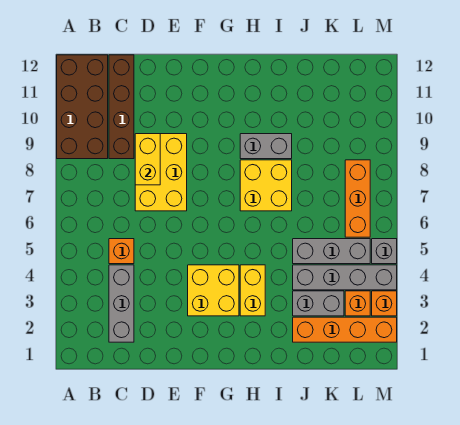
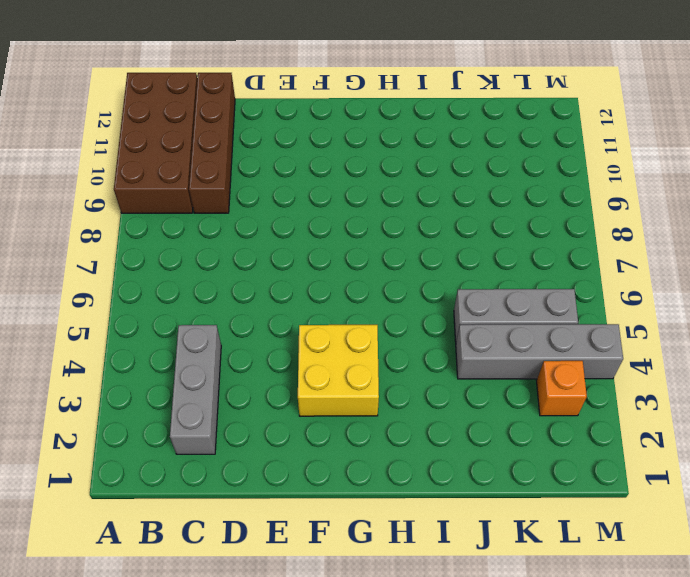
none -> orange brick C5 level 1
none -> yellow brick D7:E9 level 1
none -> yellow brick H3:H4 level 1

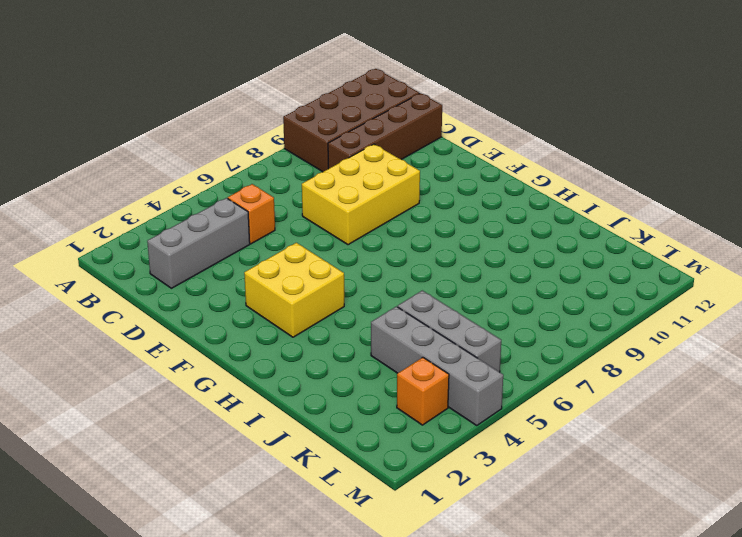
none -> yellow brick H3:H4 level 1
none -> yellow brick H7:I8 level 1
none -> grey brick H9:I9 level 1

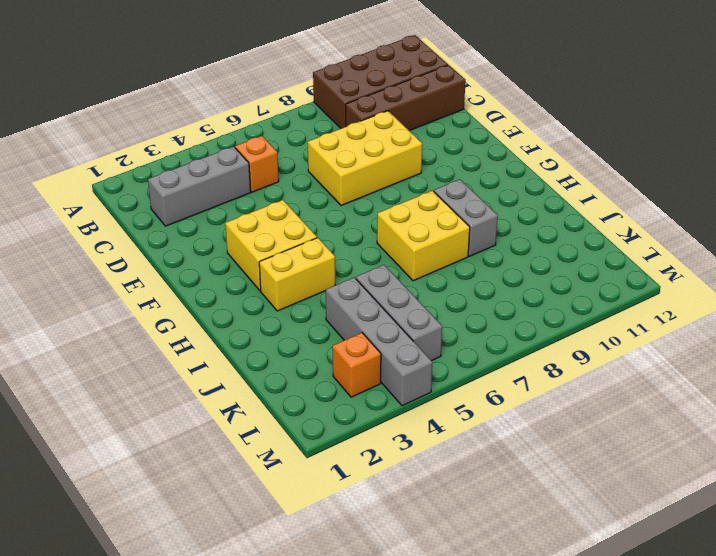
none -> orange brick J2:M2 level 1
none -> grey brick J3:K3 level 1
none -> orange brick L6:L8 level 1

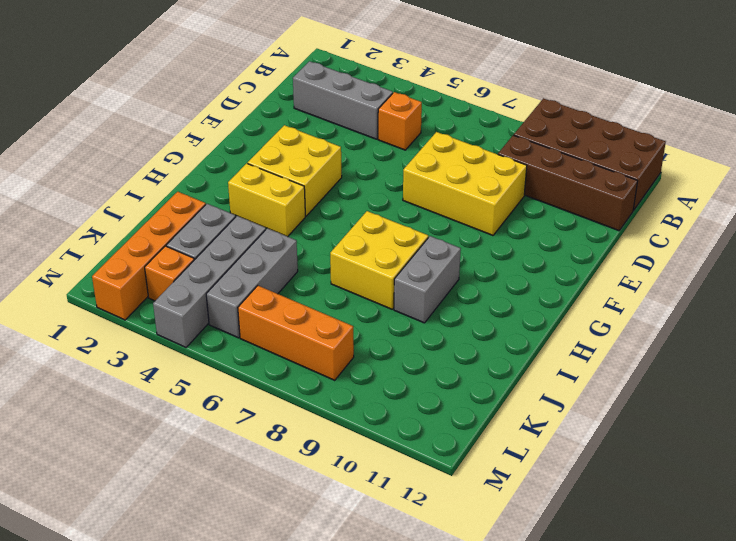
none -> orange brick M3 level 1
none -> grey brick M5 level 1
none -> yellow brick D8:D9 level 2

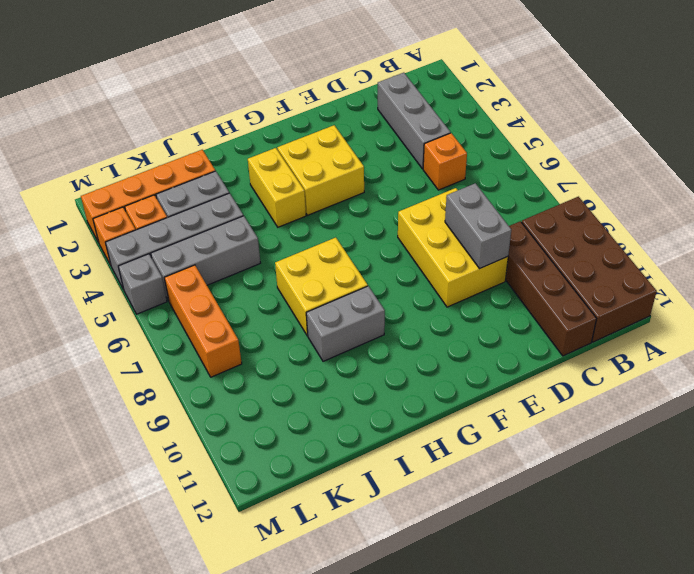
grey brick D8:D9 level 2 -> yellow brick D8:D9 level 2

